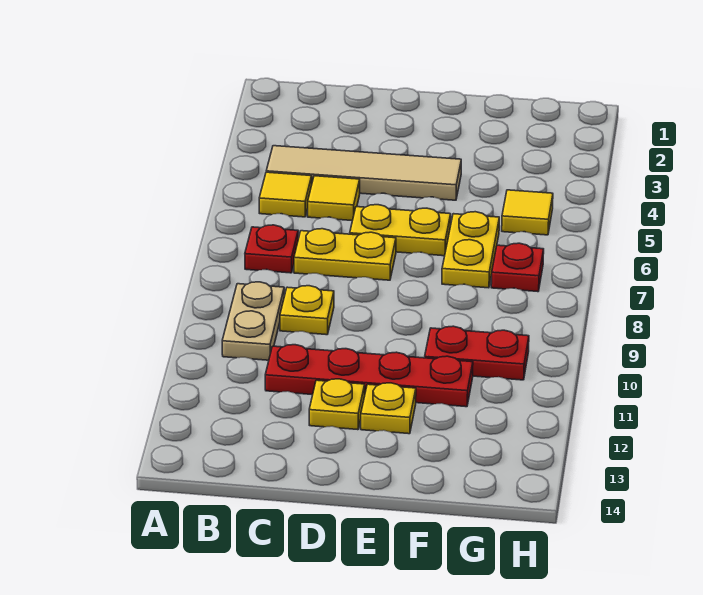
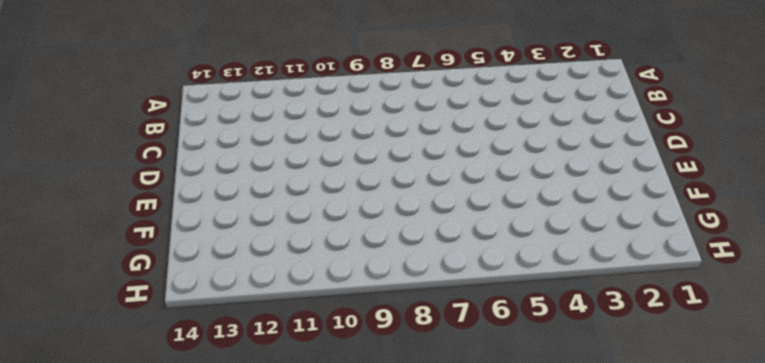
none -> tan tile B4:E4 level 1
none -> yellow tile B5 level 1
none -> red plate B7 level 1

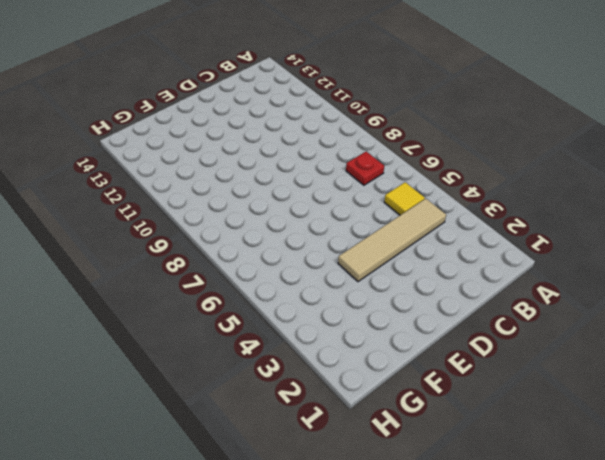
none -> tan plate B9:B10 level 1
none -> yellow tile C5 level 1
none -> yellow plate C7:D7 level 1

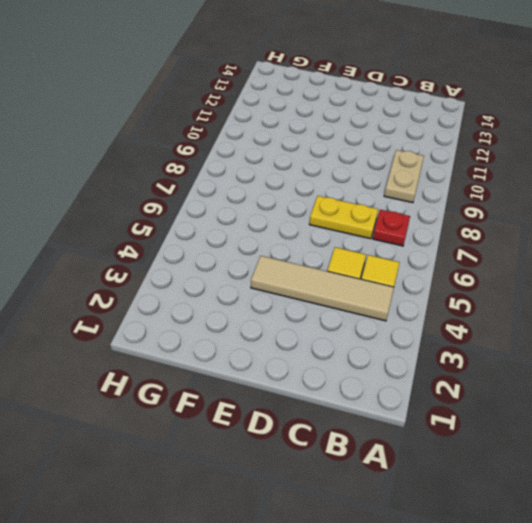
none -> yellow plate C9 level 1
none -> red plate C11:F11 level 1
none -> yellow plate D6:E6 level 1

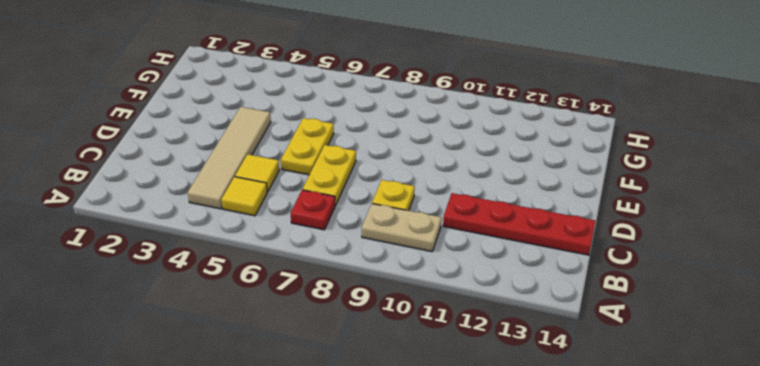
red plate C11:C14 level 1 -> red plate C11:F11 level 1
none -> yellow plate D12 level 1
none -> yellow plate E12 level 1
none -> yellow plate F6:F7 level 1

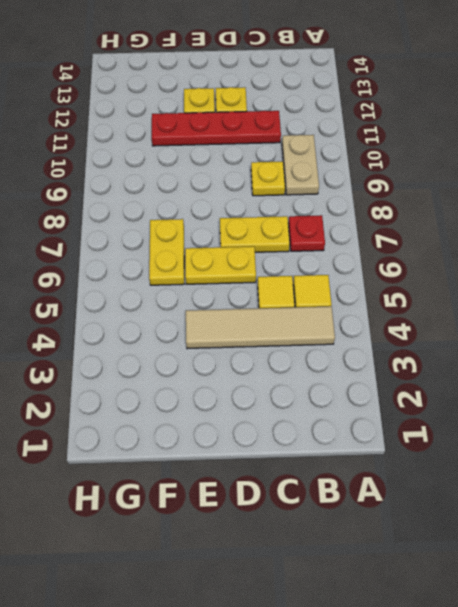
none -> red plate F10:G10 level 1
none -> yellow tile G5 level 1
none -> red plate G7 level 1

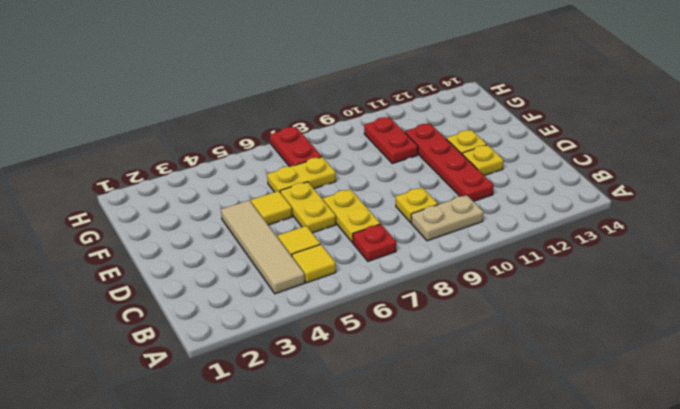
yellow tile E5 level 1 -> yellow tile G5 level 1
red plate G7:H7 level 1 -> red plate G7 level 1

